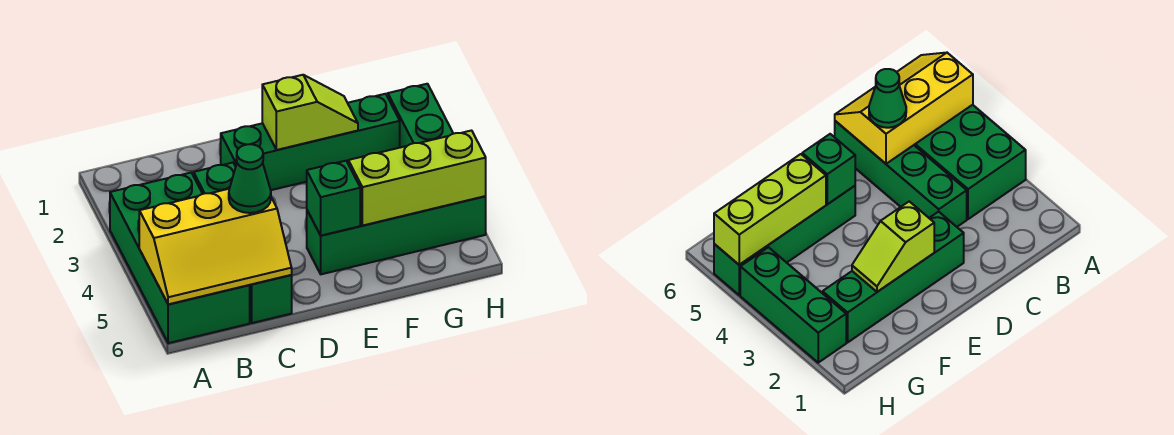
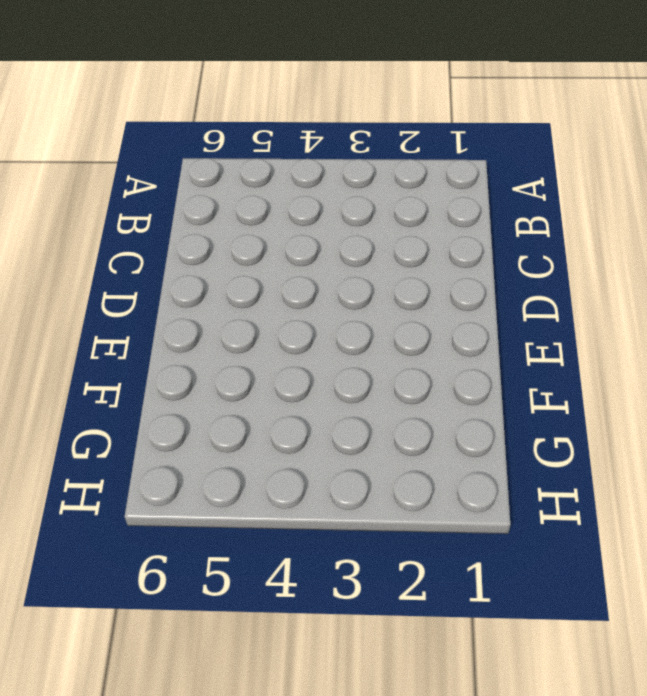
none -> green brick A3:B6 level 1
none -> green brick C3:C6 level 1

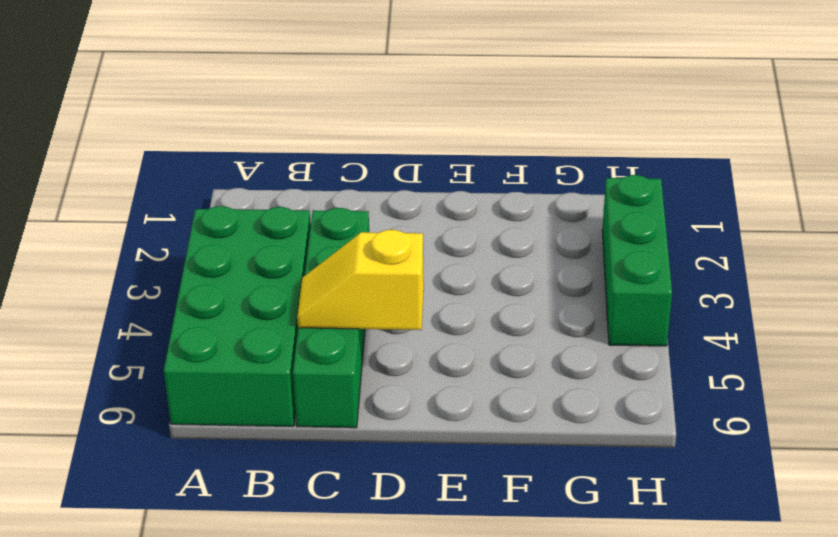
yellow slope C5:D5 level 2 top D -> yellow slope A5:C6 level 2 top 5
none -> green brick D2:G2 level 1
none -> green brick E5:H5 level 1

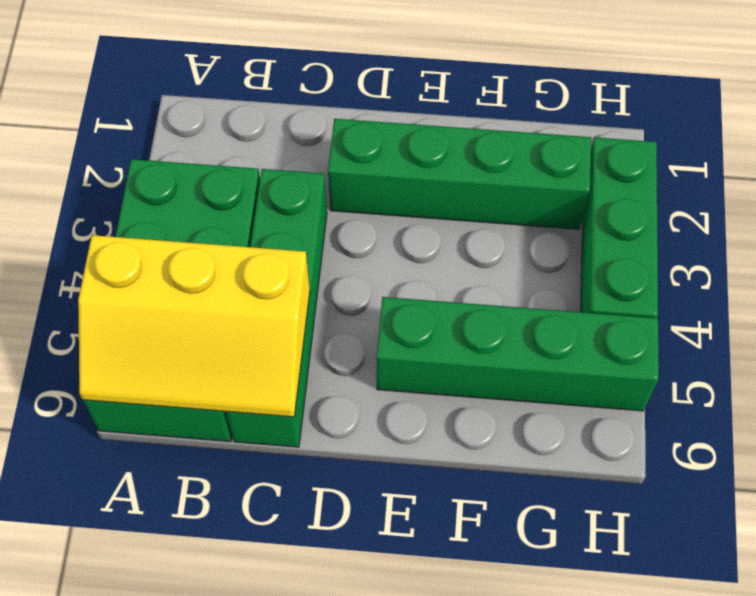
none -> lime slope E2:F2 level 2 top E
none -> green brick E5 level 2

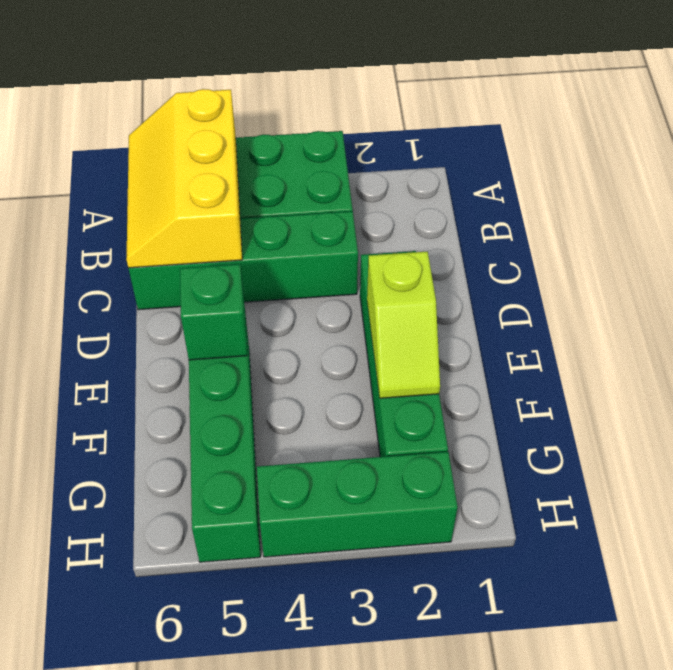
none -> lime brick F5:H5 level 2
none -> green cone C5 level 3

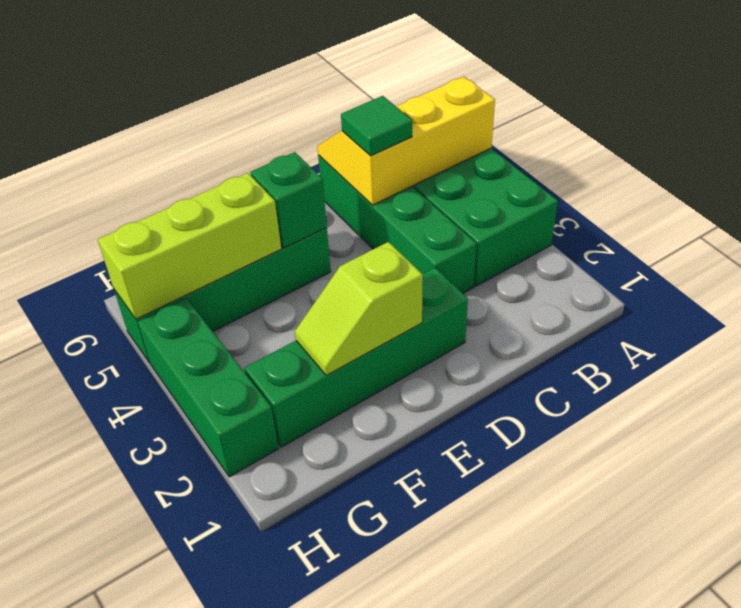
green tile C5 level 3 -> green cone C5 level 3

